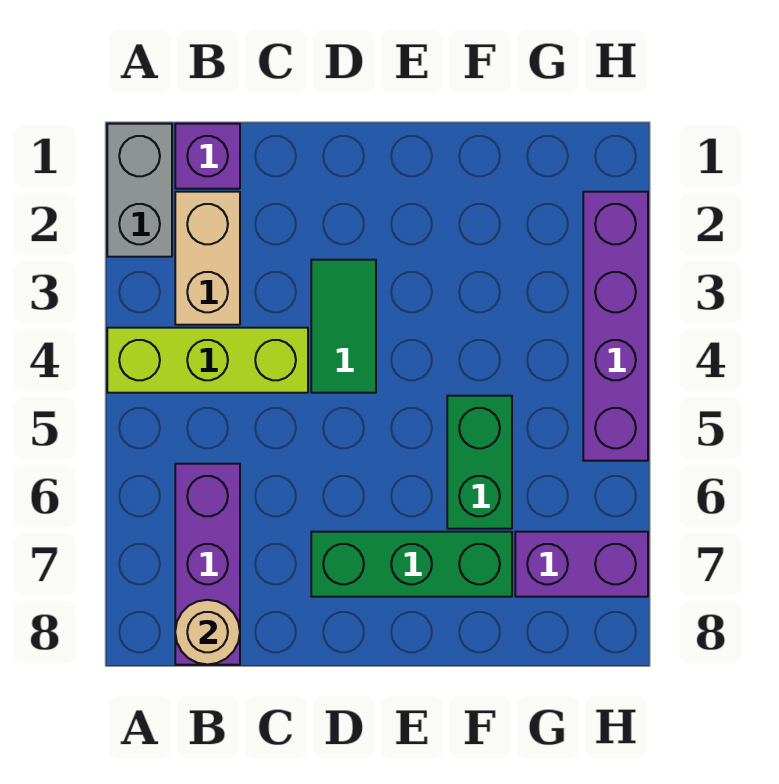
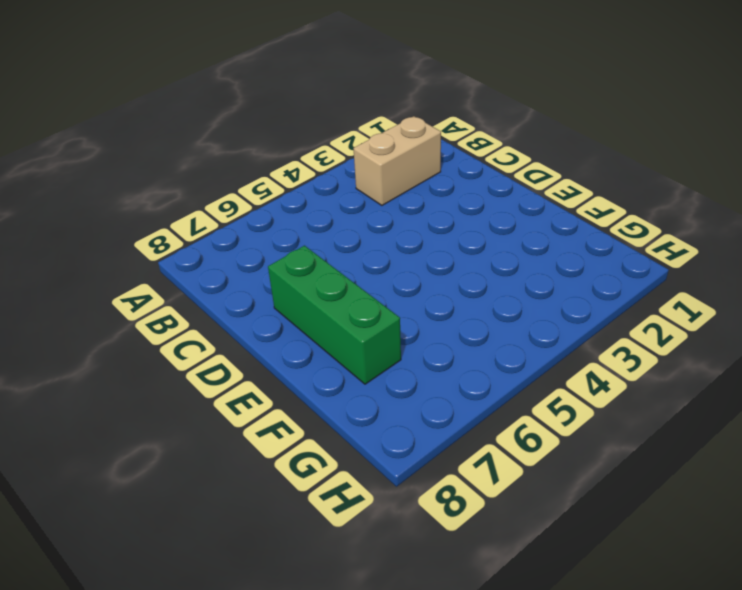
none -> grey brick A1:A2 level 1
none -> lime brick A4:C4 level 1

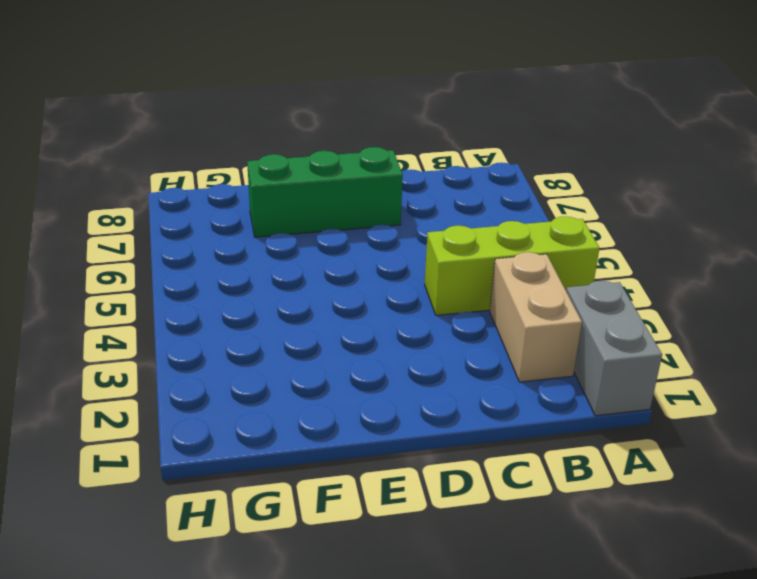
none -> purple brick B1 level 1
none -> purple brick B6:B8 level 1

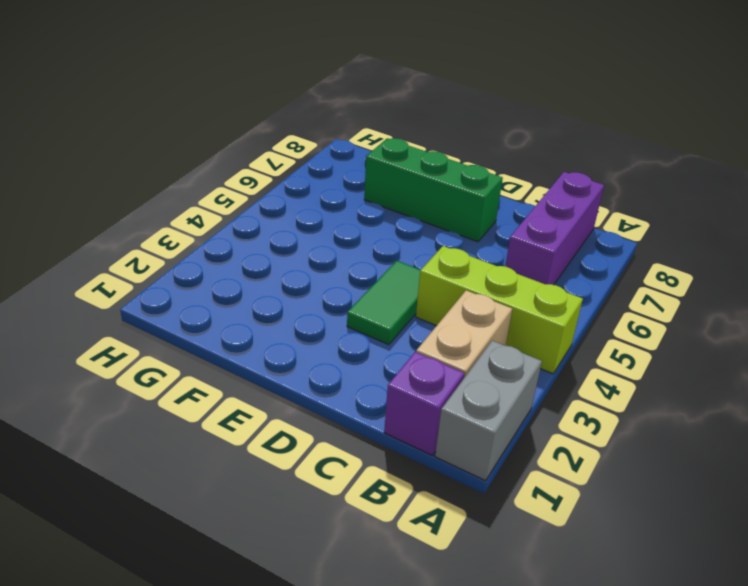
none -> green brick F5:F6 level 1
none -> purple brick G7:H7 level 1

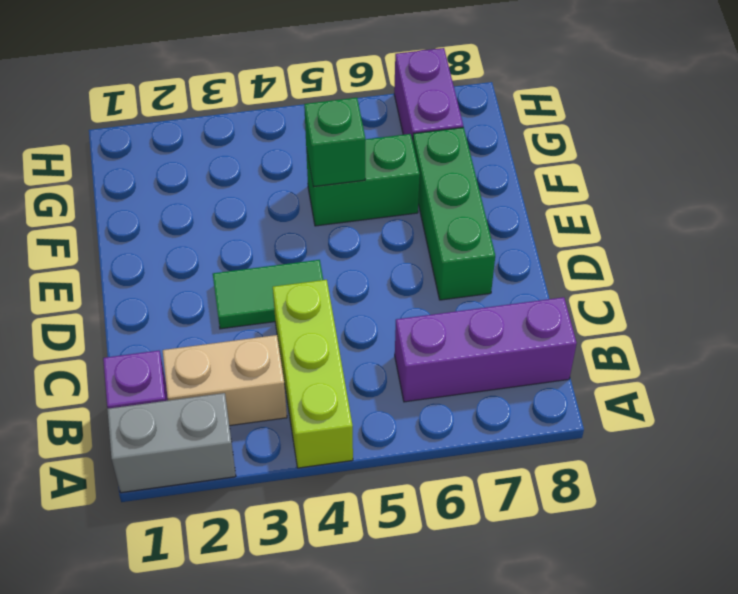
green brick F5 level 2 -> none
none -> purple brick H2:H5 level 1
none -> tan round brick B8 level 2

